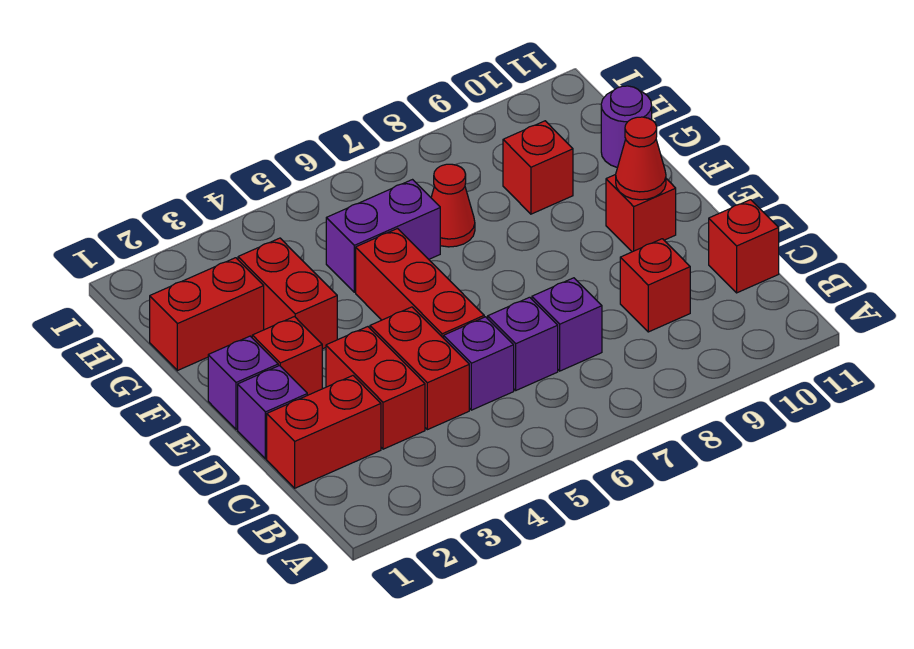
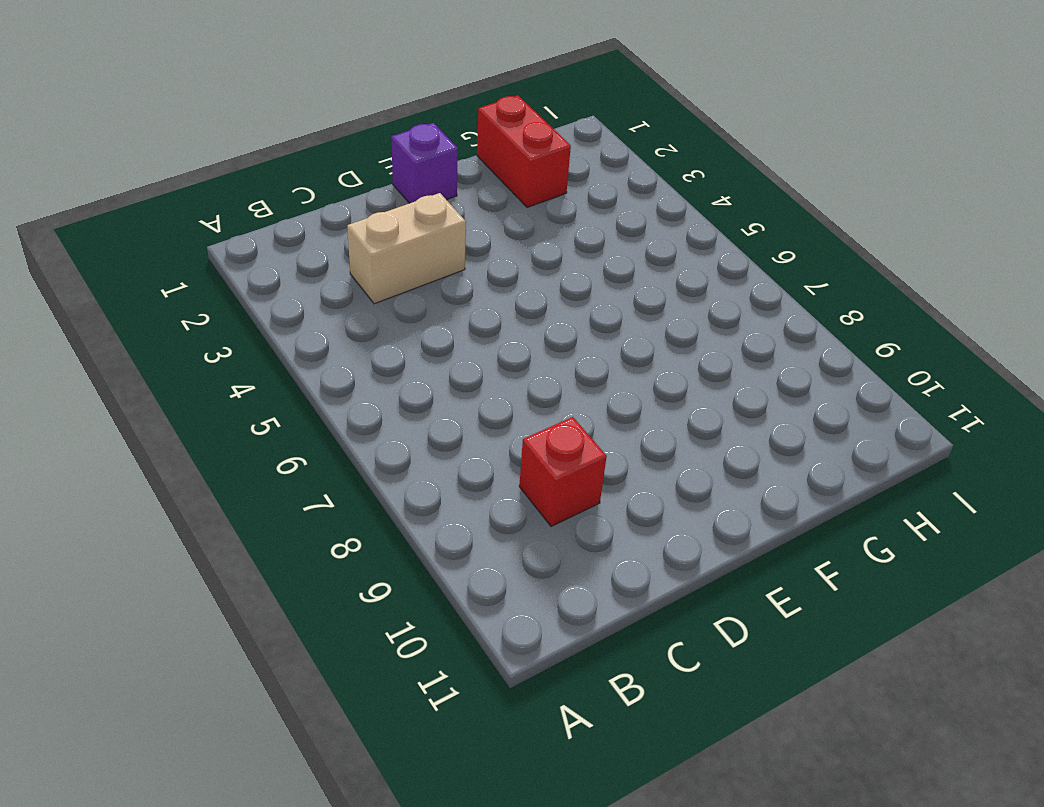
tan brick C3:D3 level 1 -> red brick C3:D3 level 1
none -> red brick C1:C2 level 1
none -> red brick C4:D4 level 1
none -> purple brick C5 level 1

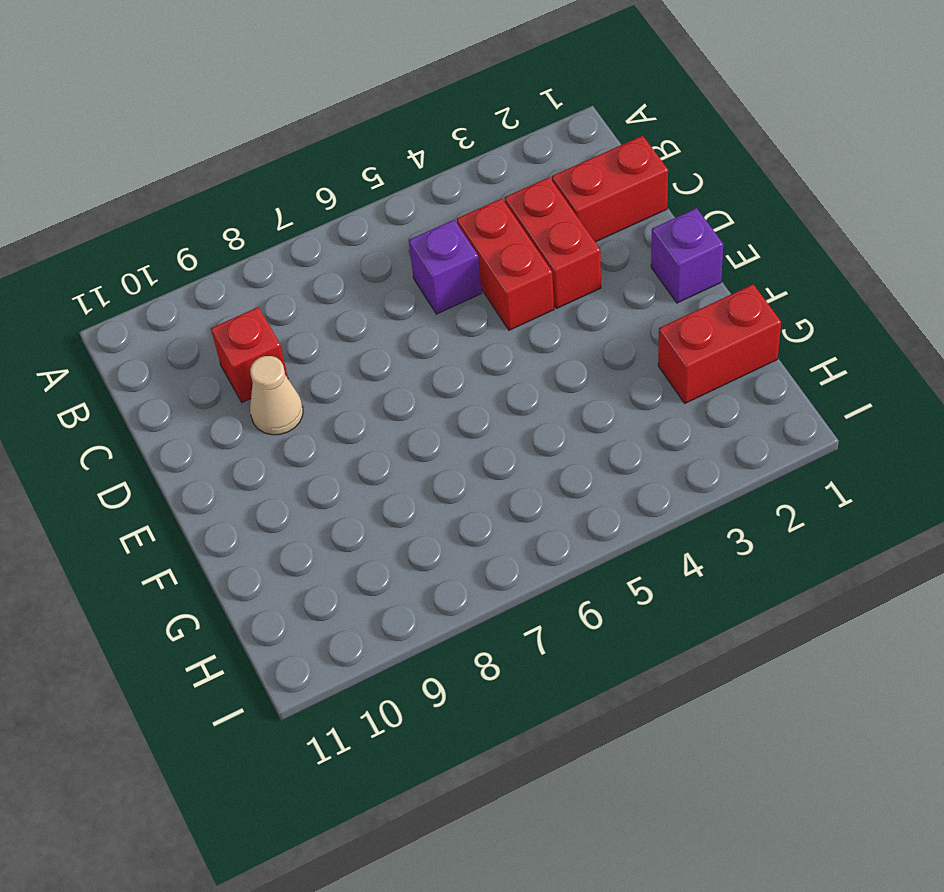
tan cone D9 level 1 -> none
none -> purple brick C6 level 1
none -> purple brick C7 level 1
none -> red brick C11 level 1

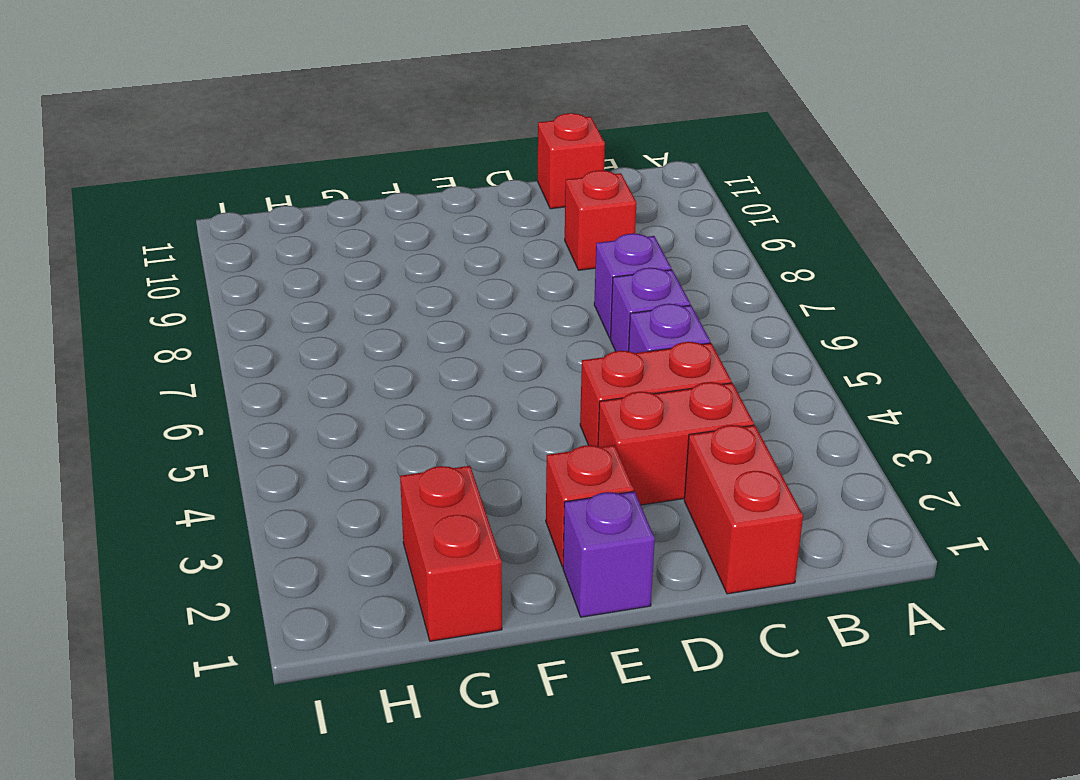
none -> purple brick D1 level 1
none -> red brick D5:F5 level 1
none -> red brick E10 level 1

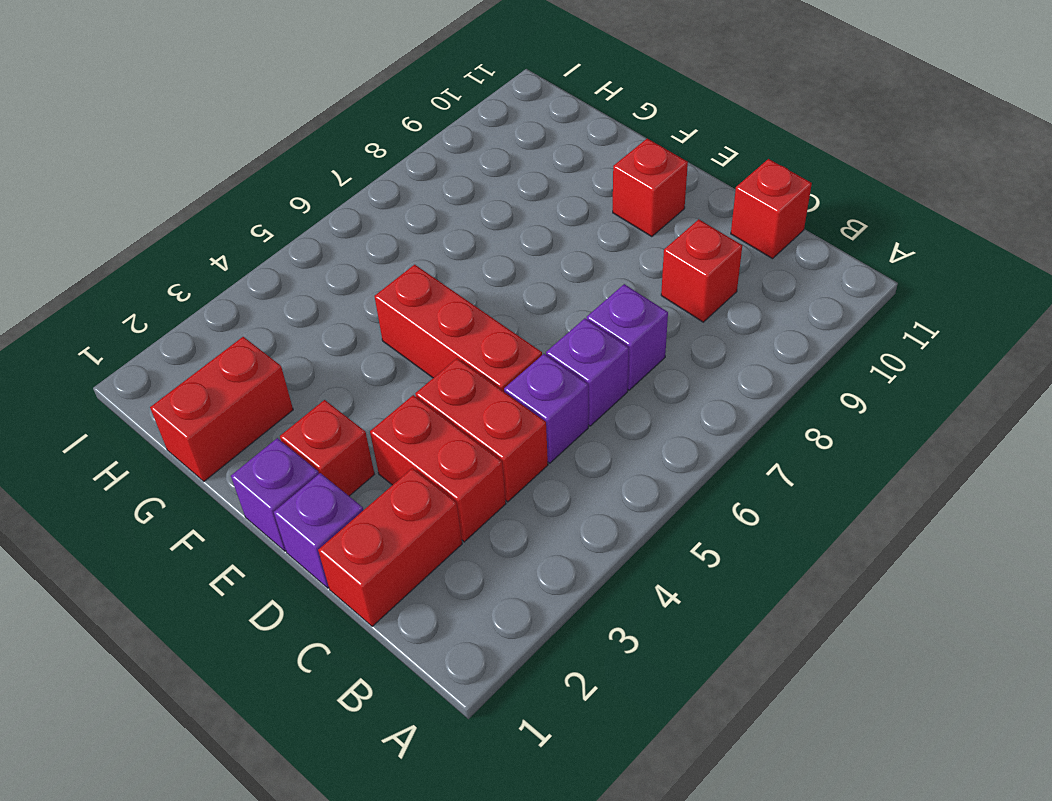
none -> red brick F3:G3 level 1
none -> purple brick G5:G6 level 1
none -> red cone G7 level 1

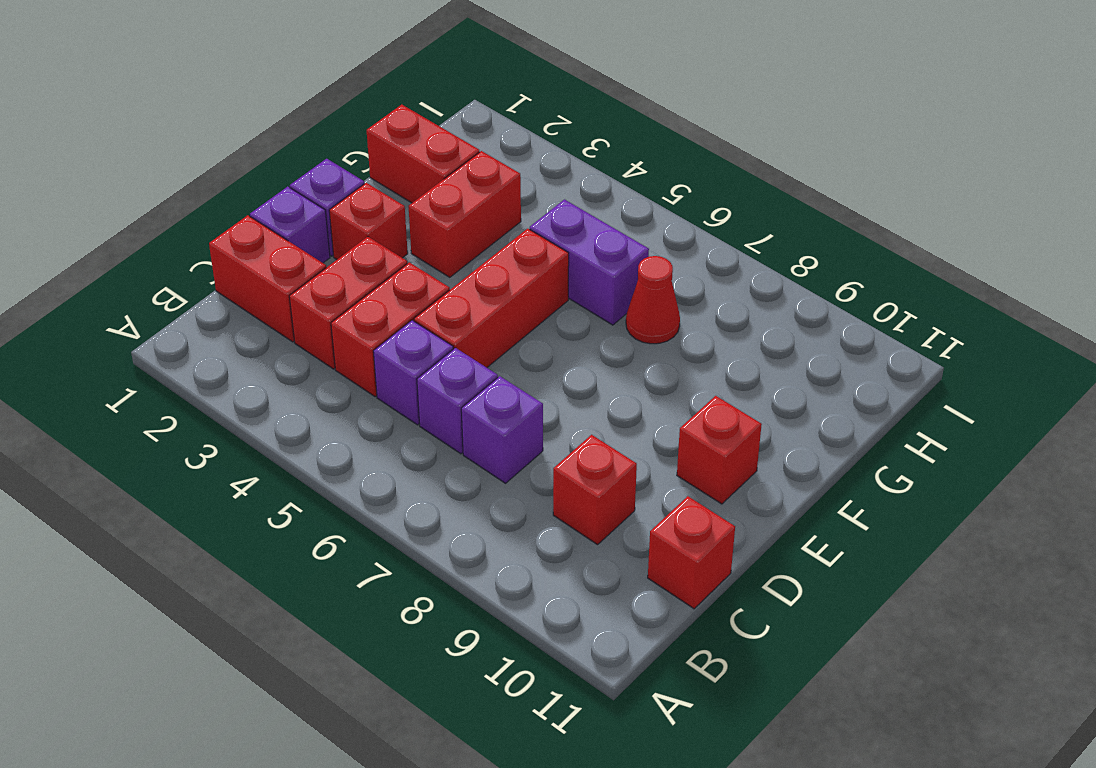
none -> red brick G9 level 1
none -> purple round brick G11 level 1
none -> red cone E10 level 2

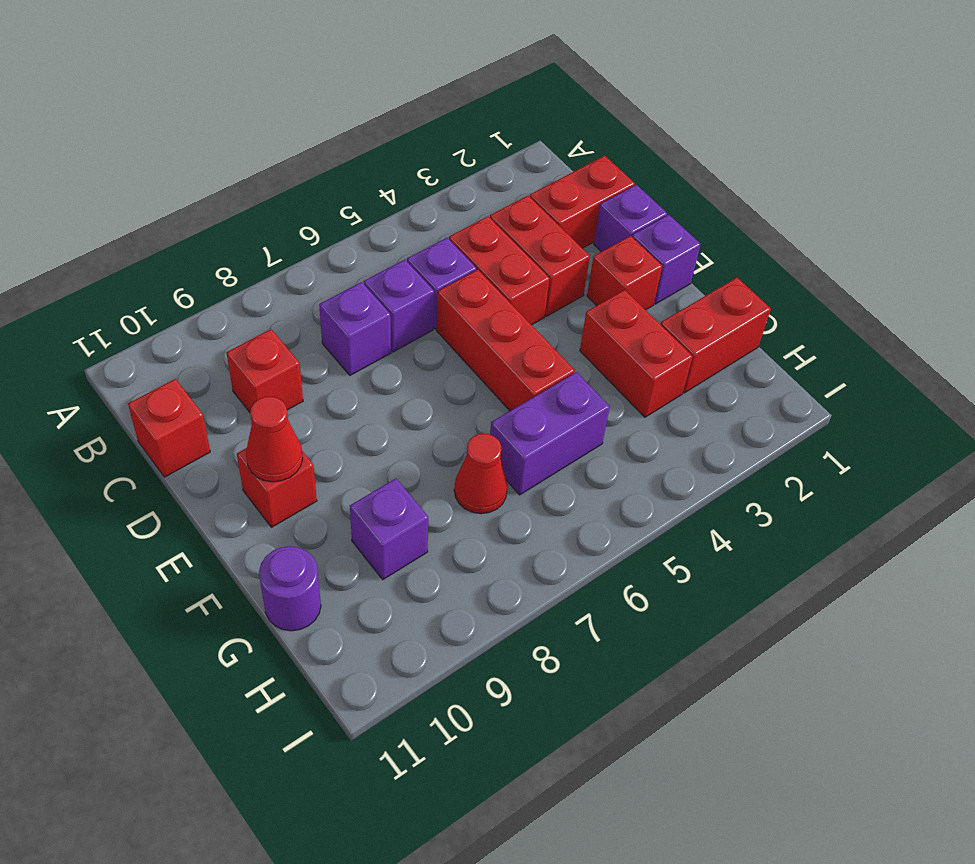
purple brick G9 level 1 -> red brick G9 level 1

